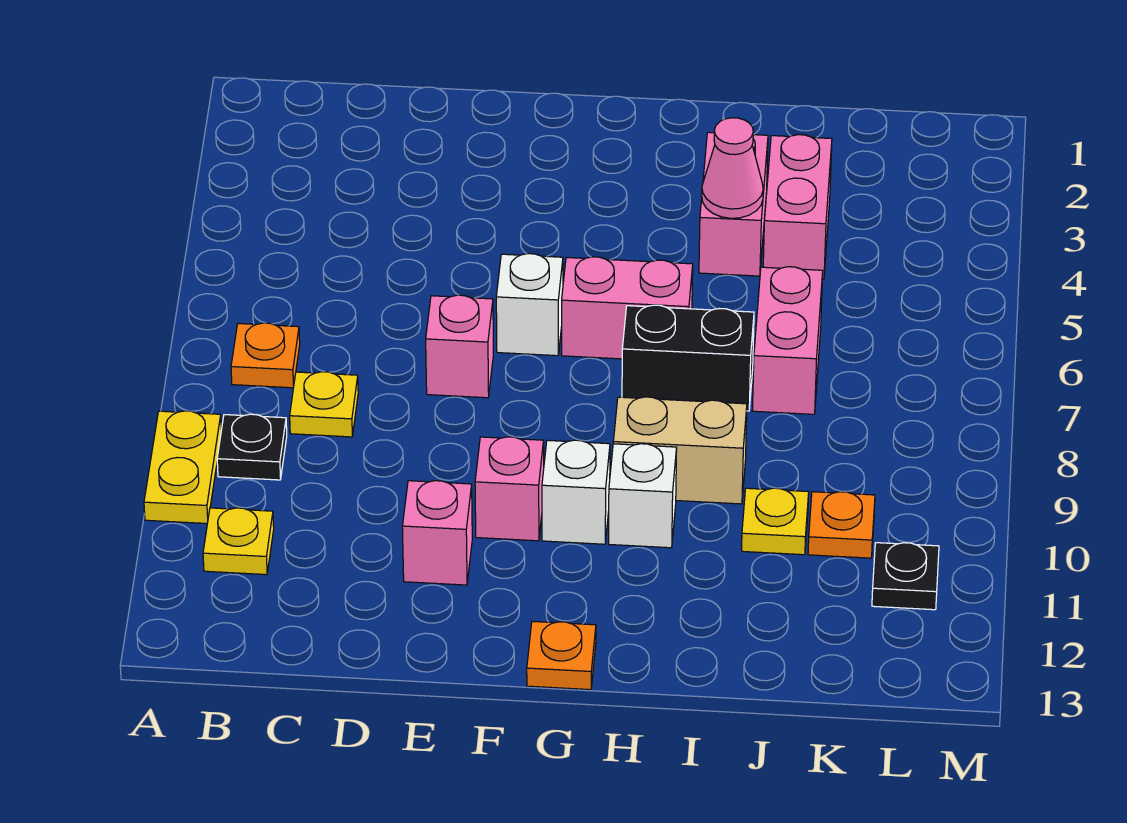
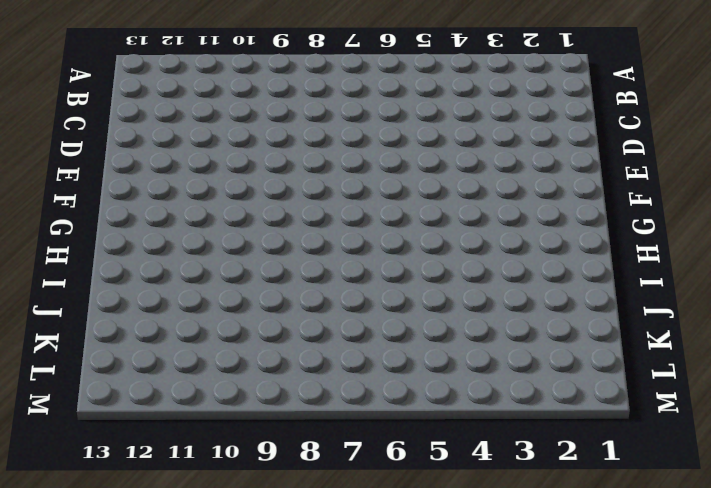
none -> yellow plate A9:A10 level 1
none -> orange plate B7 level 1
none -> black plate B9 level 1

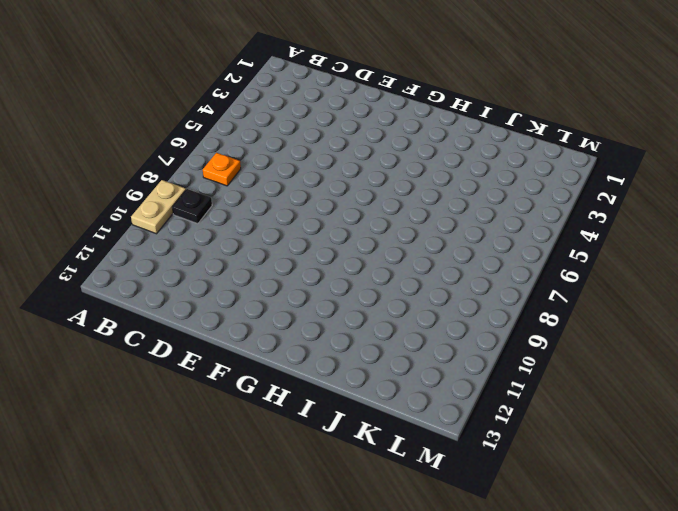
tan plate A9:A10 level 1 -> yellow plate A9:A10 level 1
none -> yellow plate B11 level 1
none -> yellow plate C8 level 1
none -> pink brick E7 level 1

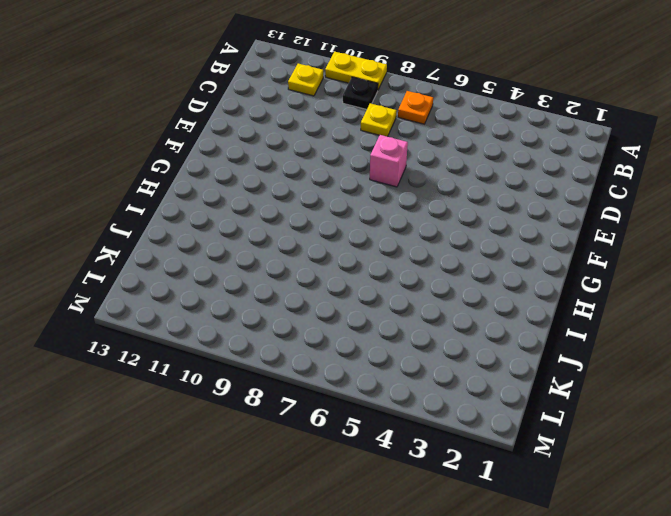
none -> pink brick E11 level 1
none -> white brick F6 level 1
none -> pink brick F10 level 1

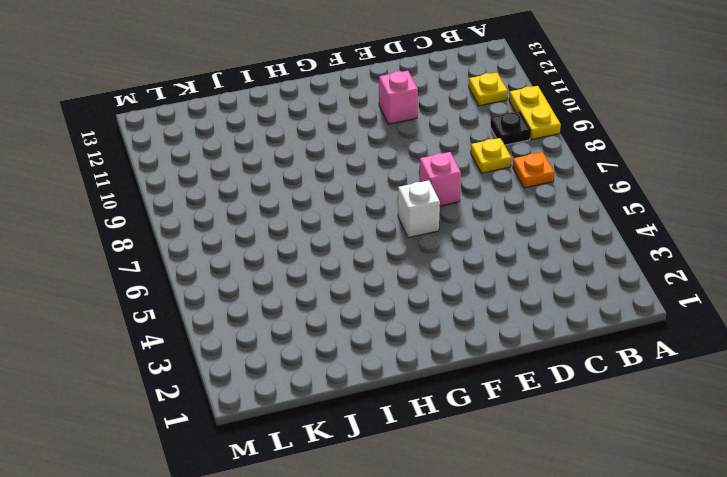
none -> pink brick F10 level 1
none -> pink brick G6:H6 level 1
none -> white brick G10 level 1

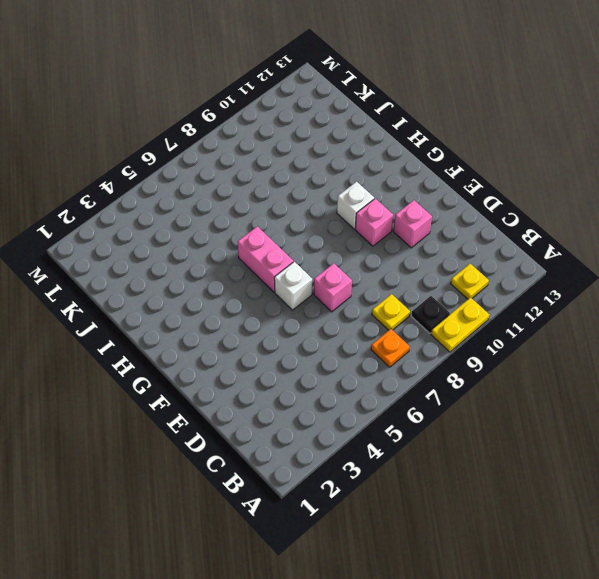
none -> orange plate G13 level 1
none -> black brick H7:I7 level 1
none -> tan brick H9:I9 level 1

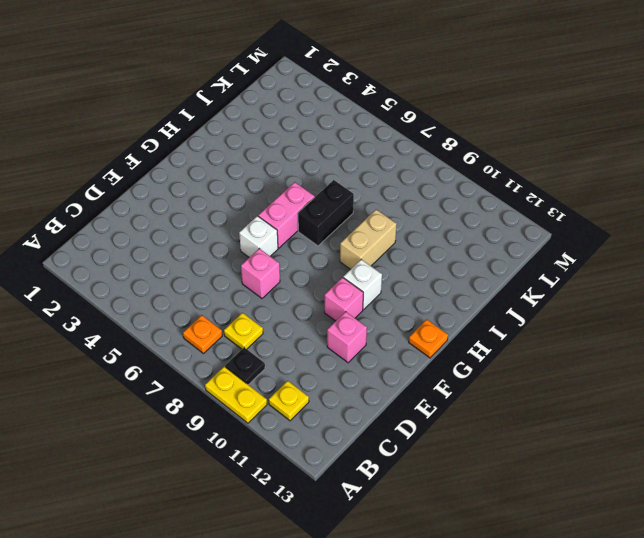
none -> white brick H10 level 1
none -> pink brick I3:I4 level 1
none -> pink brick J3:J4 level 1

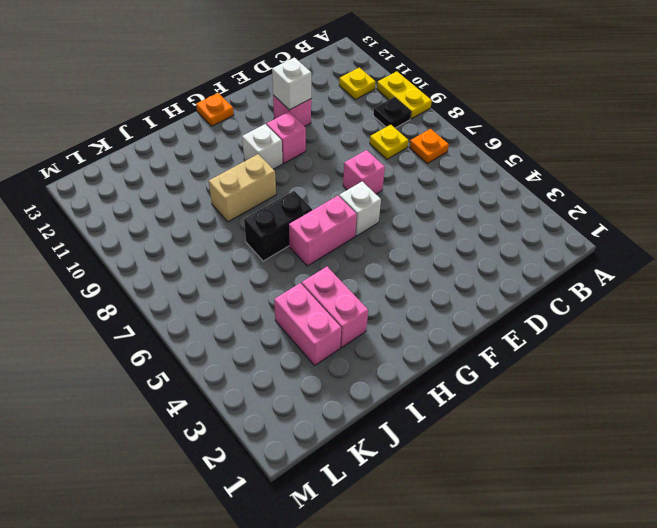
white brick E11 level 2 -> white brick H10 level 1
none -> pink brick J6:J7 level 1
none -> yellow plate J10 level 1
none -> orange plate K10 level 1

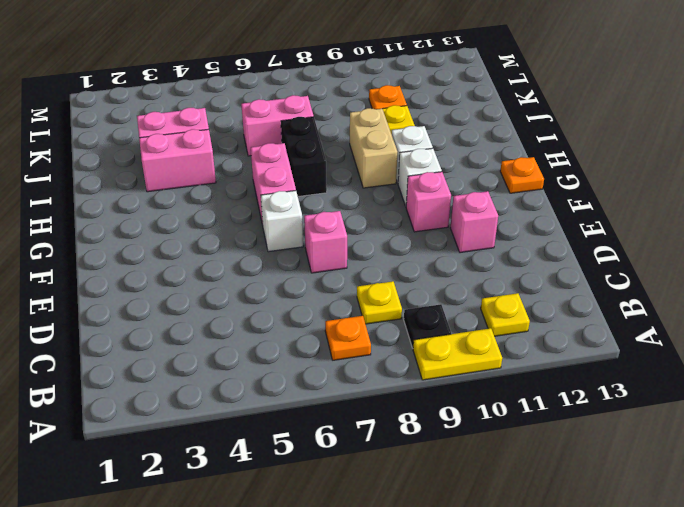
none -> black plate L11 level 1
none -> pink cone I4 level 2

